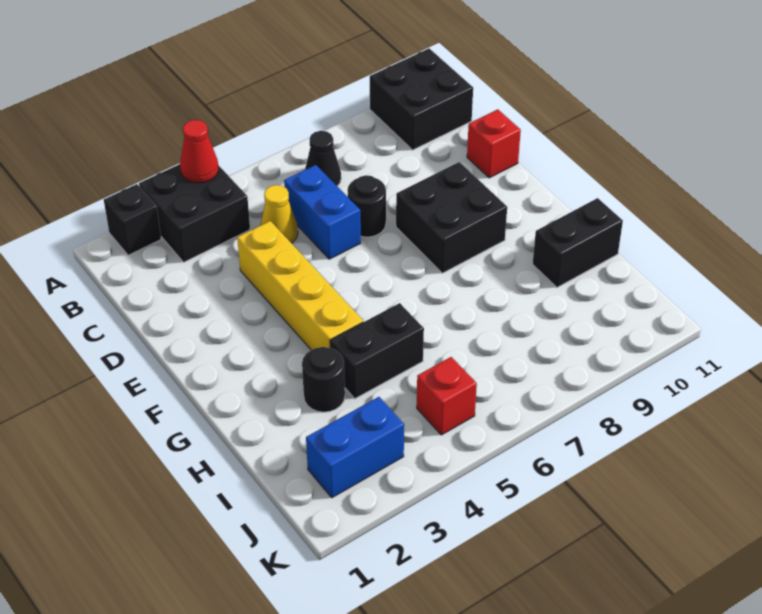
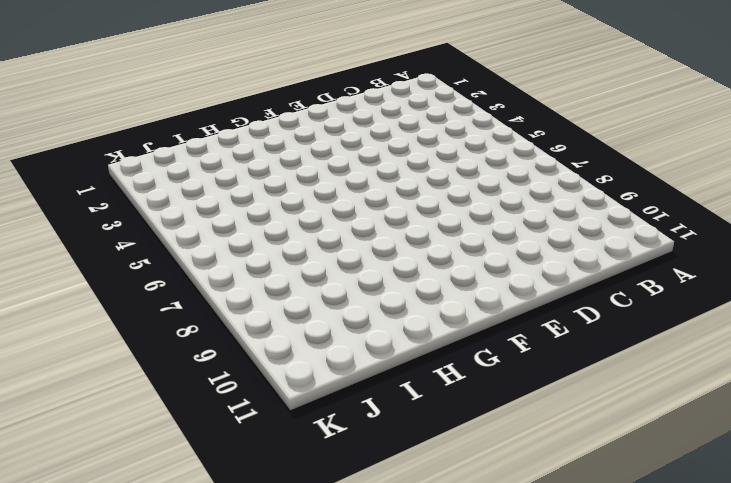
none -> black brick A2 level 1
none -> black brick A3:B4 level 1
none -> black brick A10:B11 level 1

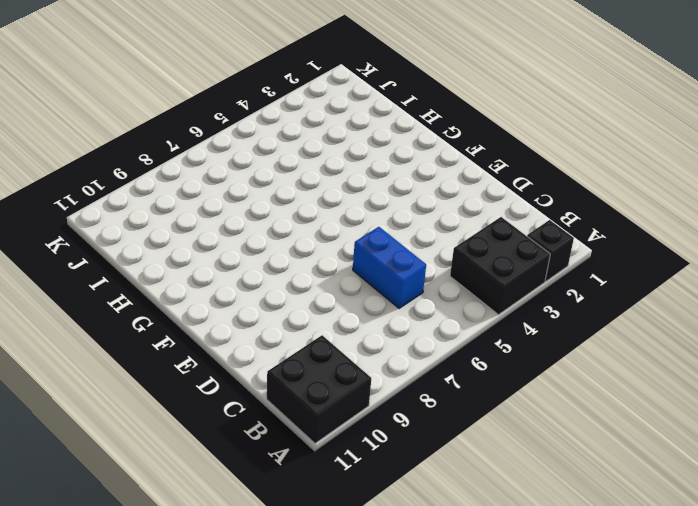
none -> black cone B7 level 1
none -> yellow cone C5 level 1
none -> yellow brick D4:G4 level 1

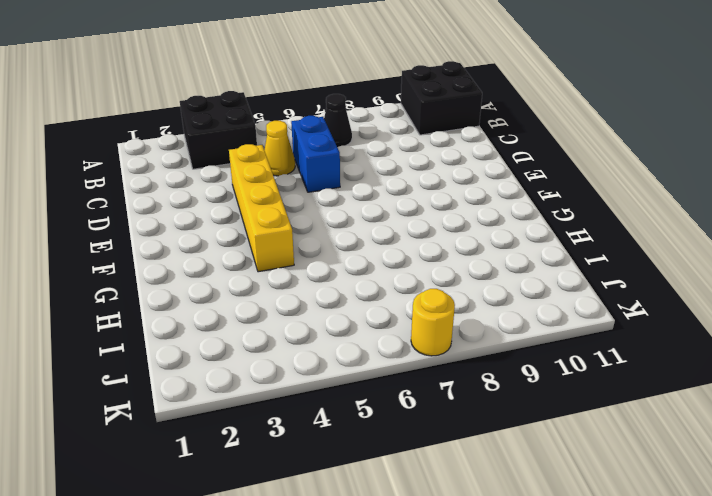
yellow round brick K7 level 1 -> none
none -> black brick A2 level 1
none -> black round brick D7 level 1
none -> red brick D11 level 1

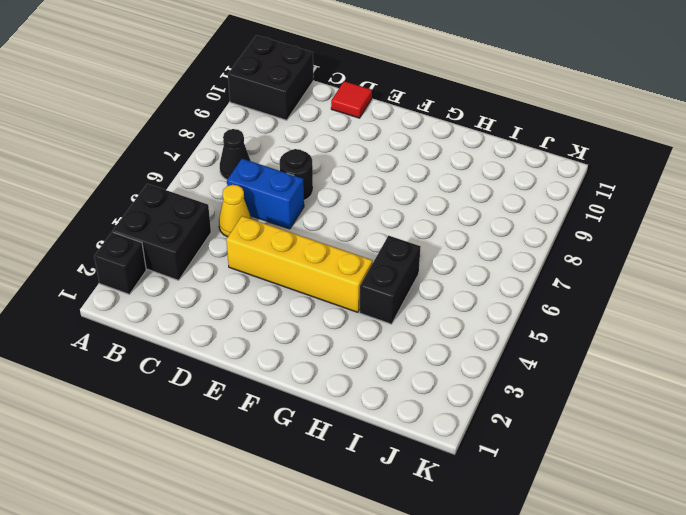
red tile D11 level 1 -> red brick D11 level 1
none -> black brick E8:F9 level 1
none -> black round brick H3 level 1
none -> black brick H10:H11 level 1

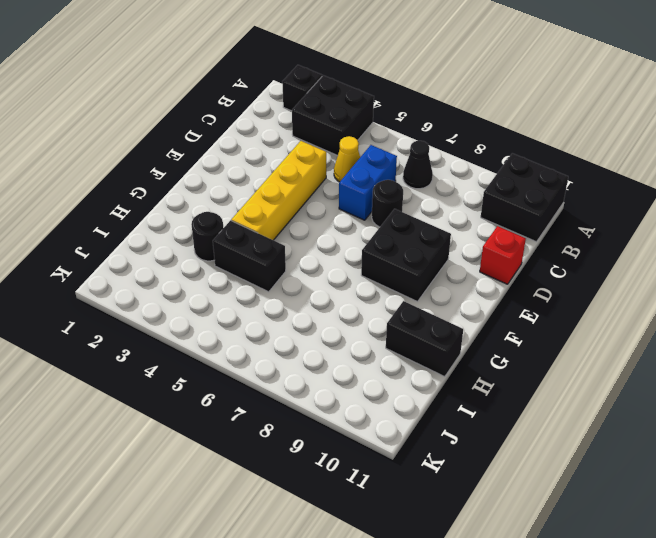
none -> blue brick J2:J3 level 1
none -> red brick J5 level 1
none -> red cone A4 level 2

